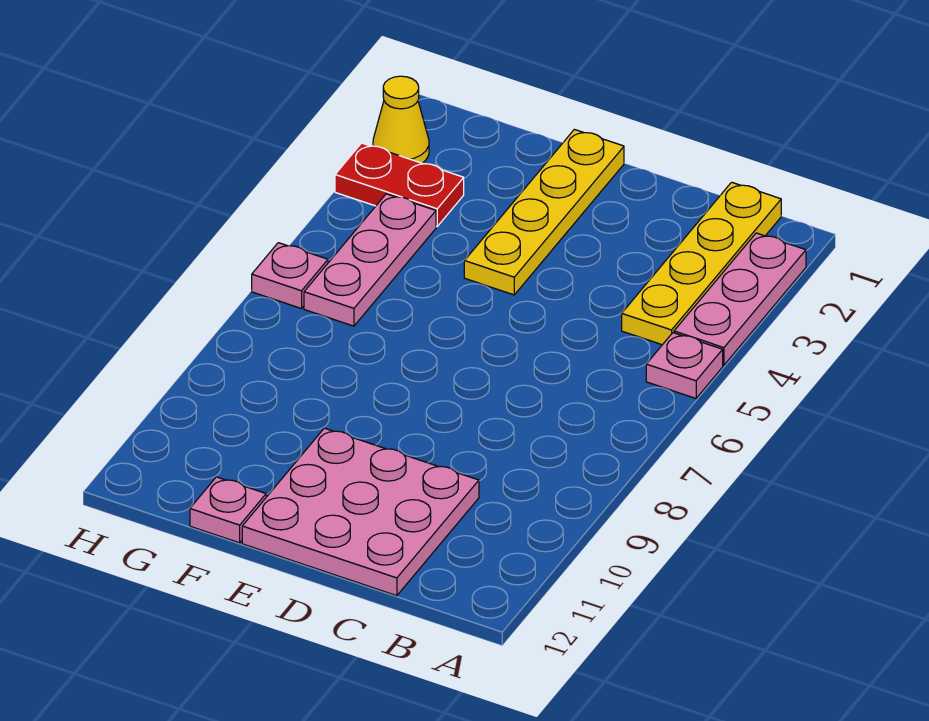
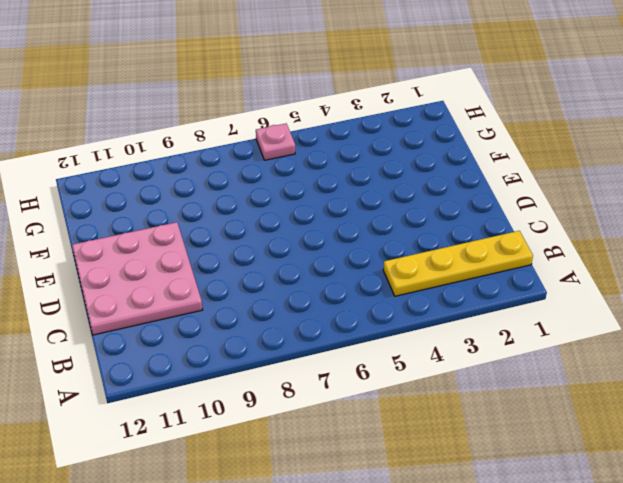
none -> pink plate A2:A4 level 1
none -> pink plate A5 level 1

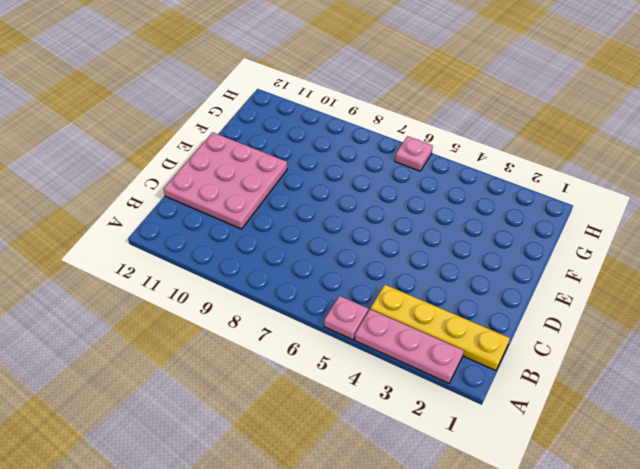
none -> yellow plate E1:E4 level 1
none -> pink plate F12 level 1

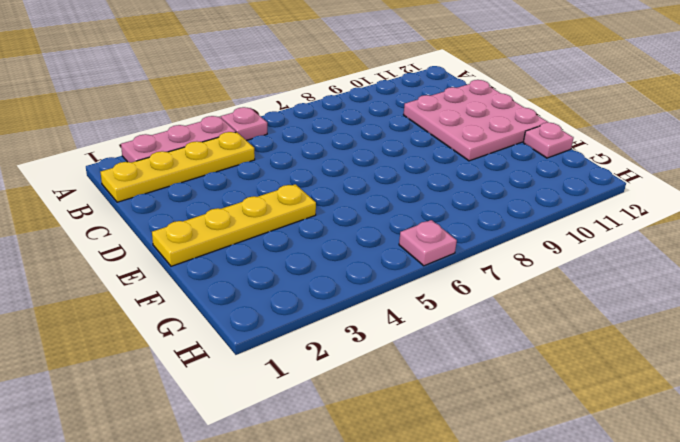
none -> red plate G3:H3 level 1
none -> pink plate G4:G6 level 1

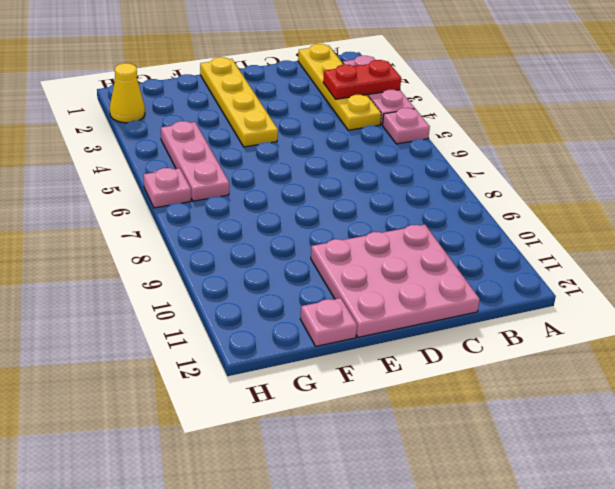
red plate A3:B3 level 2 -> red plate G3:H3 level 1

